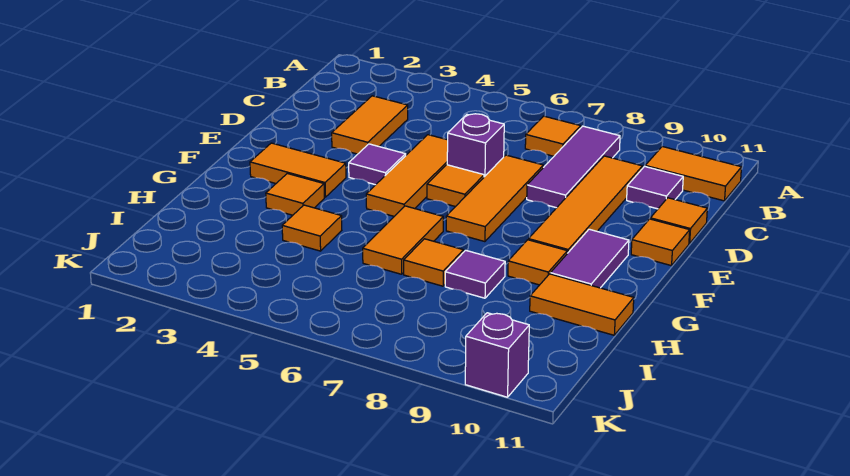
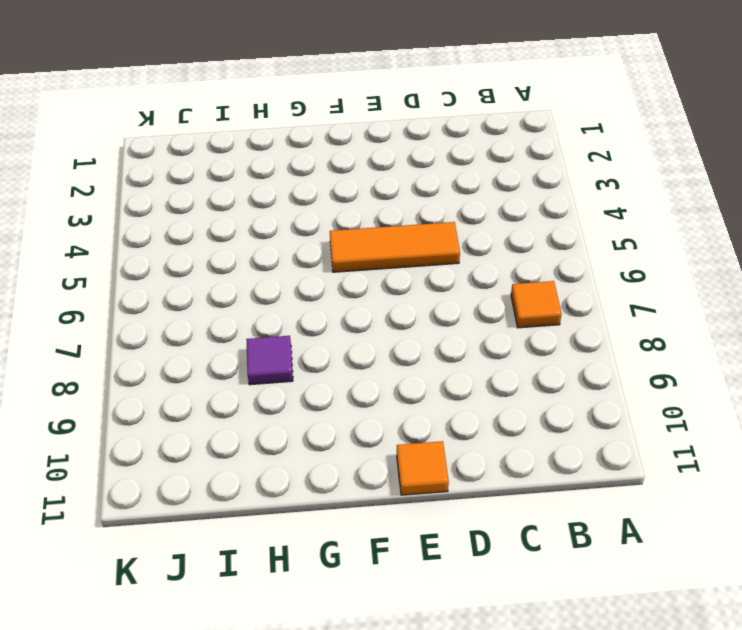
none -> purple tile B8:D8 level 1
none -> orange tile B10:B11 level 1
none -> orange tile C3:D3 level 1

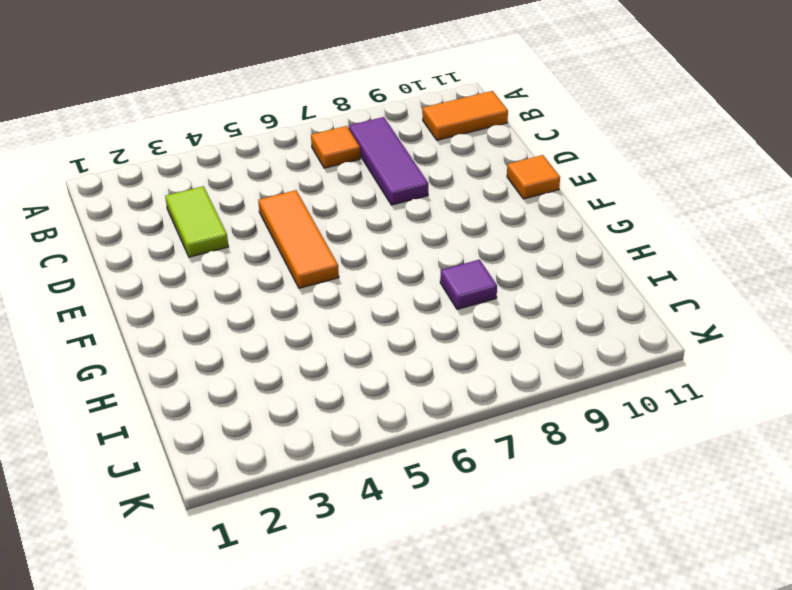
lime tile C3:D3 level 1 -> orange tile C3:D3 level 1
none -> orange tile C9:F9 level 1
none -> purple tile C10 level 1
none -> purple brick D6 level 1

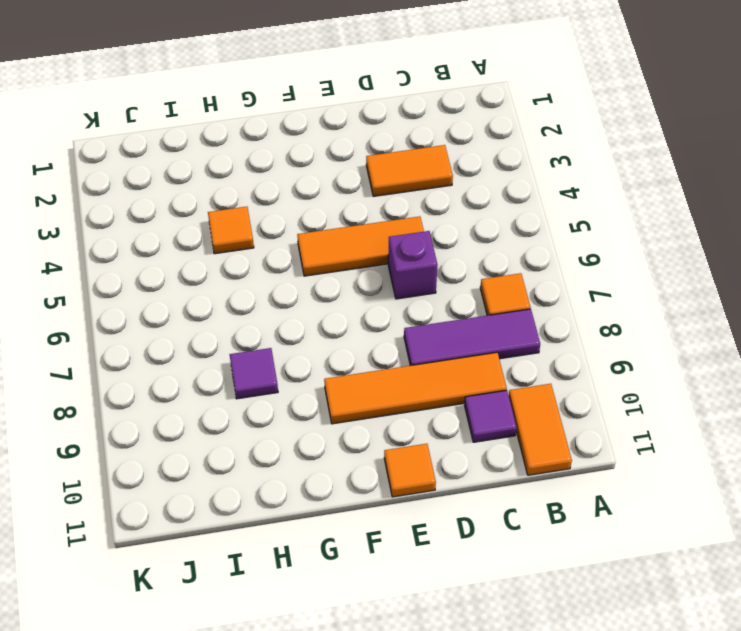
none -> orange tile D7:F7 level 1
none -> orange tile D11 level 1
none -> purple tile E4 level 1

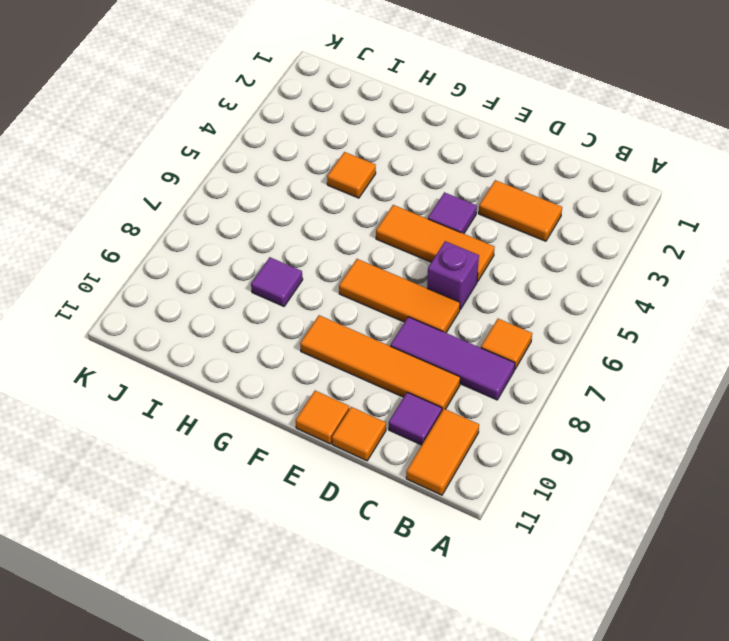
none -> orange tile E6 level 1
none -> orange tile F2:F3 level 1
none -> purple tile F10:G10 level 1

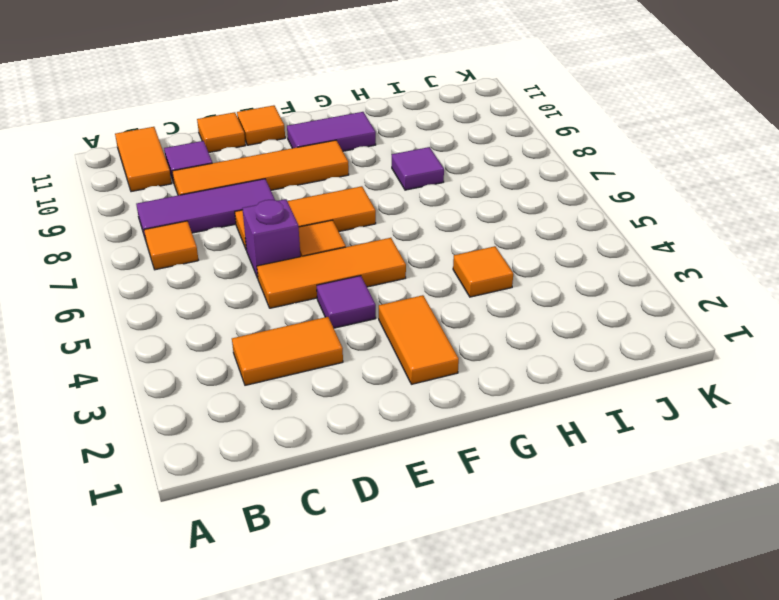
none -> orange tile G3 level 1
none -> orange tile G6:H6 level 1
none -> orange tile G9 level 1

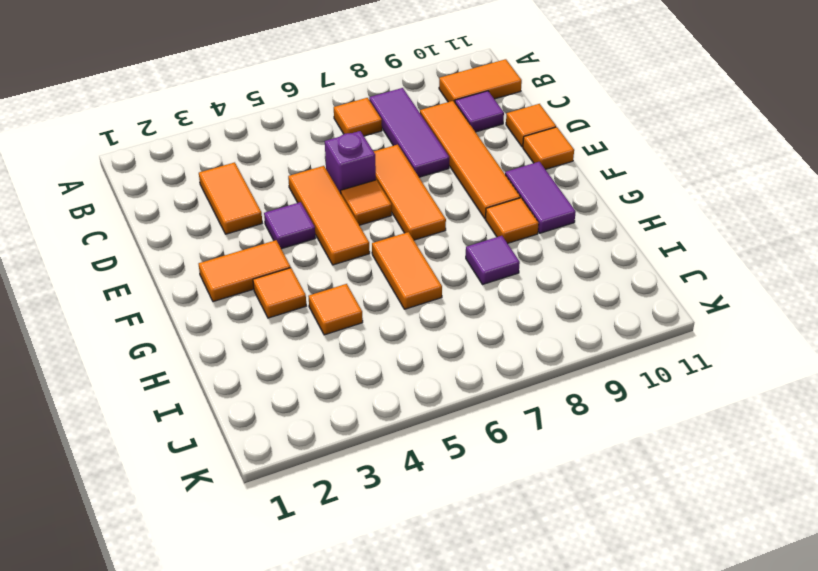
none -> orange tile H7 level 1
none -> orange tile H10:H11 level 1
none -> purple brick K10 level 1

